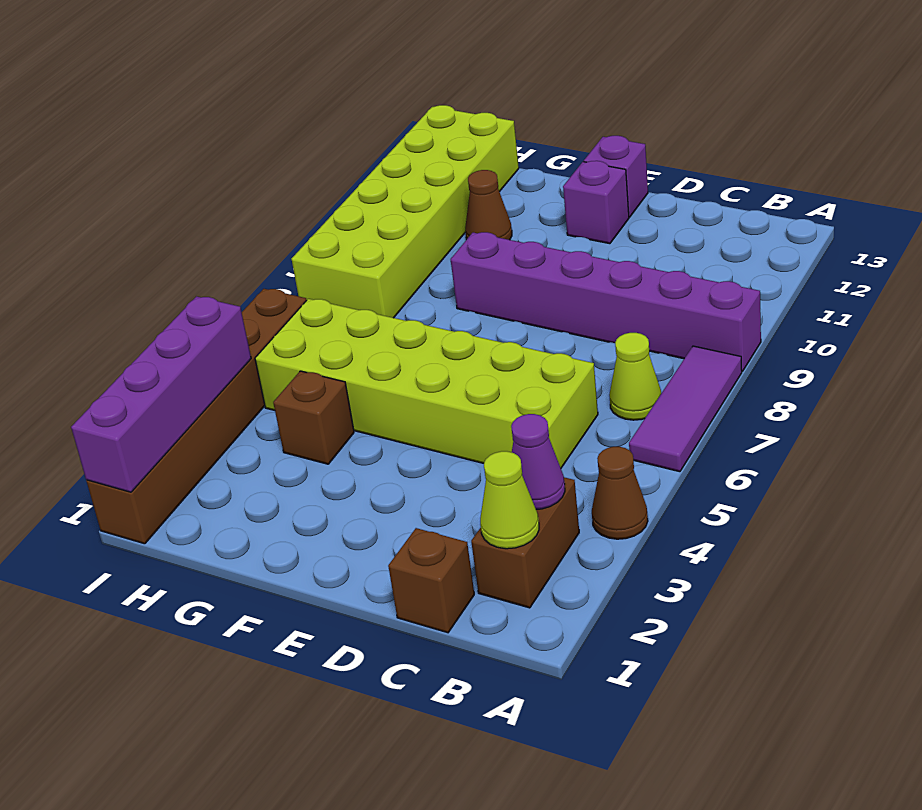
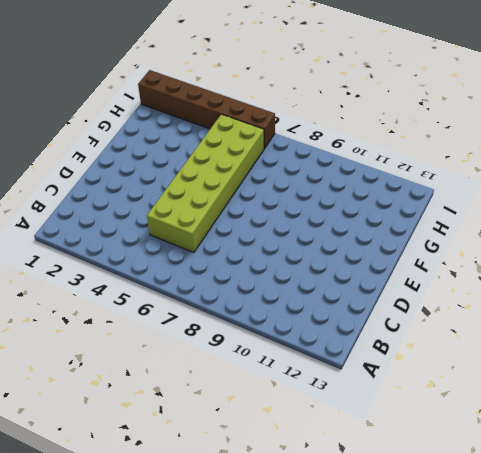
none -> brown cone A4 level 1
none -> purple tile A6:A8 level 1
none -> purple brick A9:F9 level 1

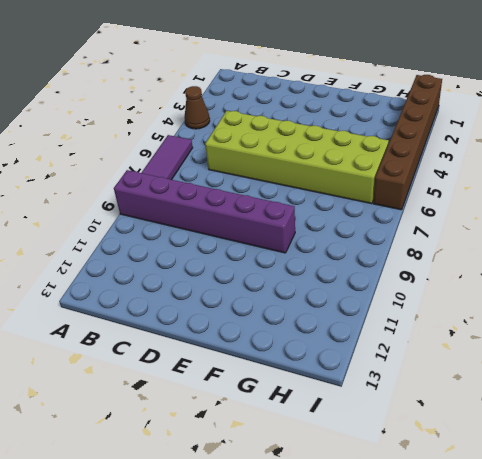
none -> brown brick B2:B3 level 1
none -> lime cone B7 level 1
none -> brown brick C1 level 1

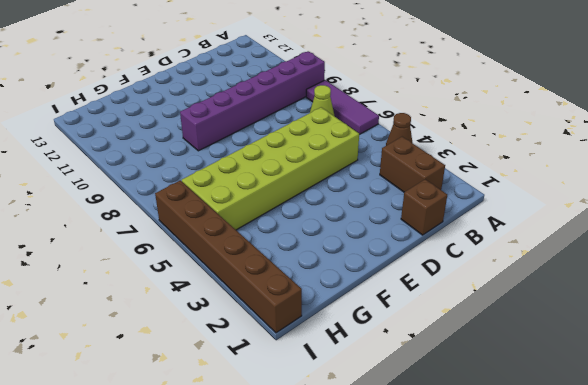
none -> purple brick E12 level 1
none -> purple brick E13 level 1
none -> brown brick G4 level 1

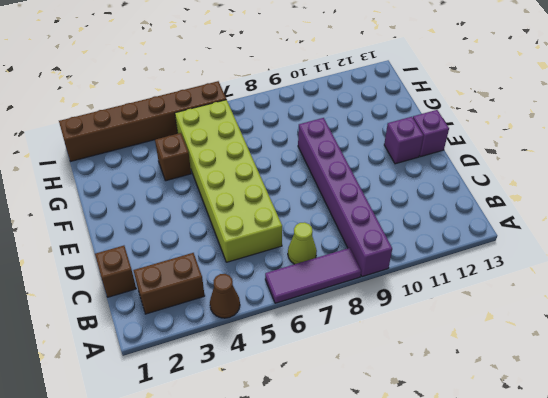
none -> brown cone G11 level 1
none -> lime brick H8:I13 level 1
none -> lime cone B2 level 2

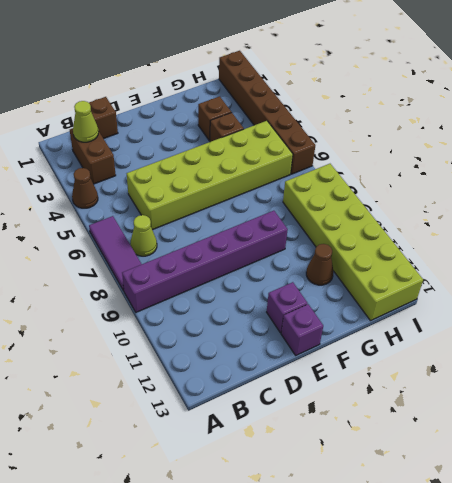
brown brick G3 level 1 -> none
none -> purple cone B3 level 2
none -> purple brick I1:I4 level 2

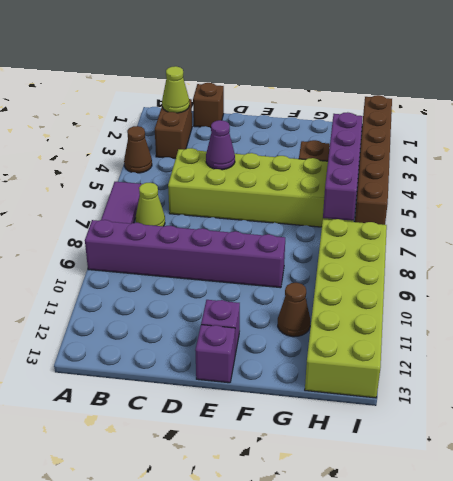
purple cone D5 level 2 -> purple cone B3 level 2
purple brick H4:H7 level 2 -> purple brick I1:I4 level 2

